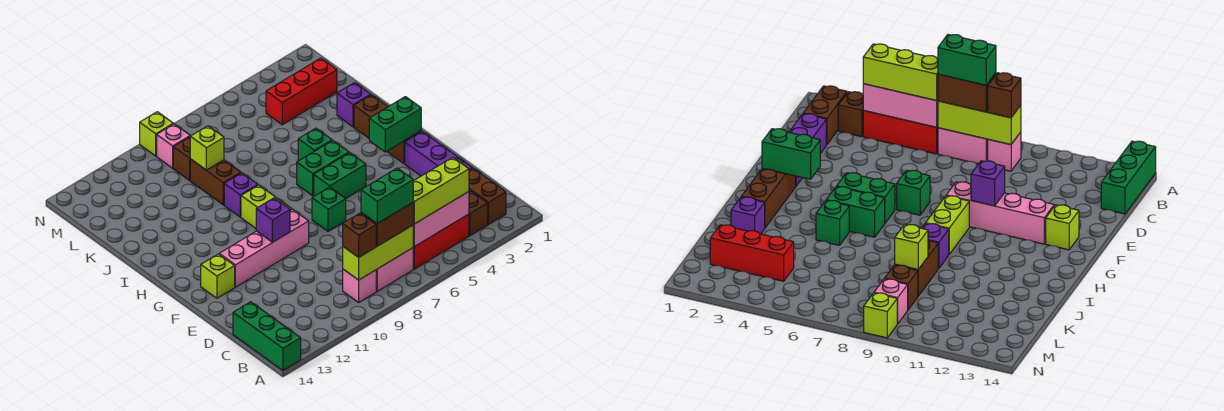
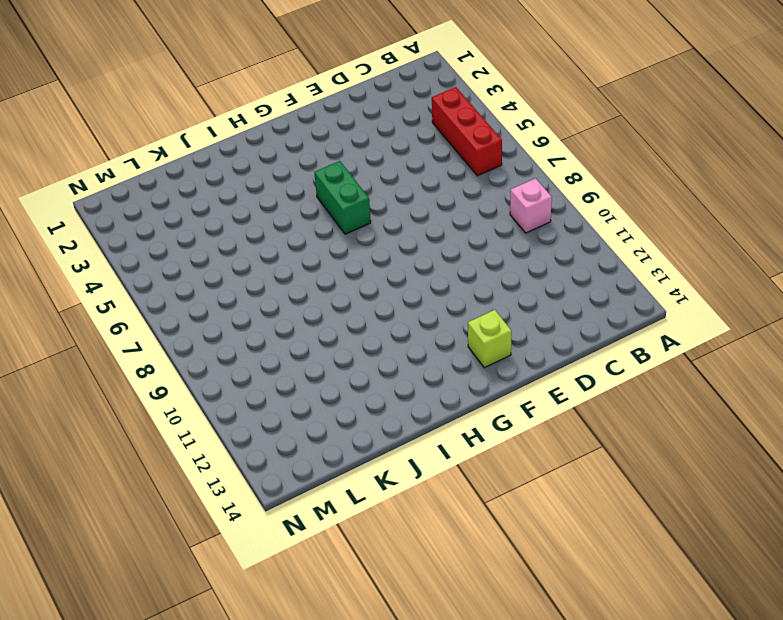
none -> green brick A14:C14 level 1
none -> brown brick B2:C2 level 1
none -> brown brick B3 level 1
none -> pink brick B7:B8 level 1

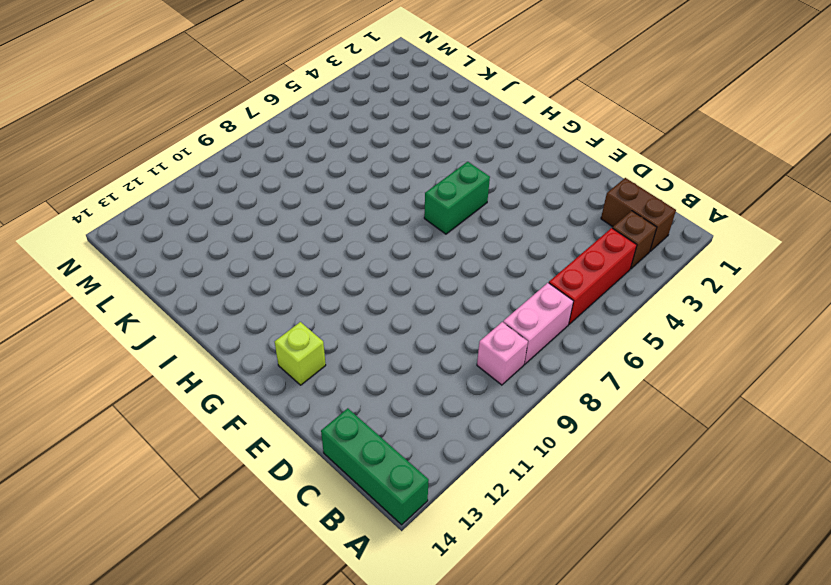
none -> purple brick D2:F2 level 1
none -> green brick F7 level 1
none -> pink brick F9:F12 level 1
none -> brown brick G2:I2 level 1

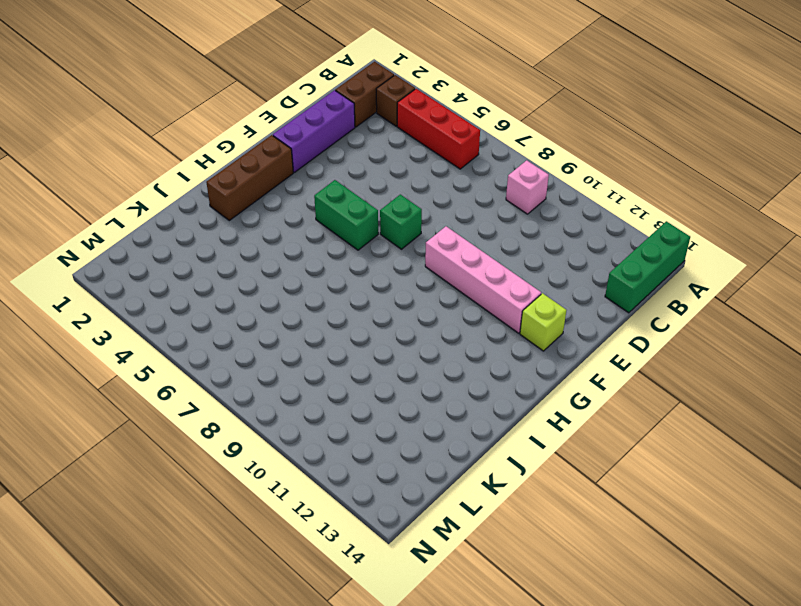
none -> pink brick B7:B8 level 1
none -> lime brick G9:H9 level 1
none -> green brick H5:H6 level 1
none -> green brick I5 level 1

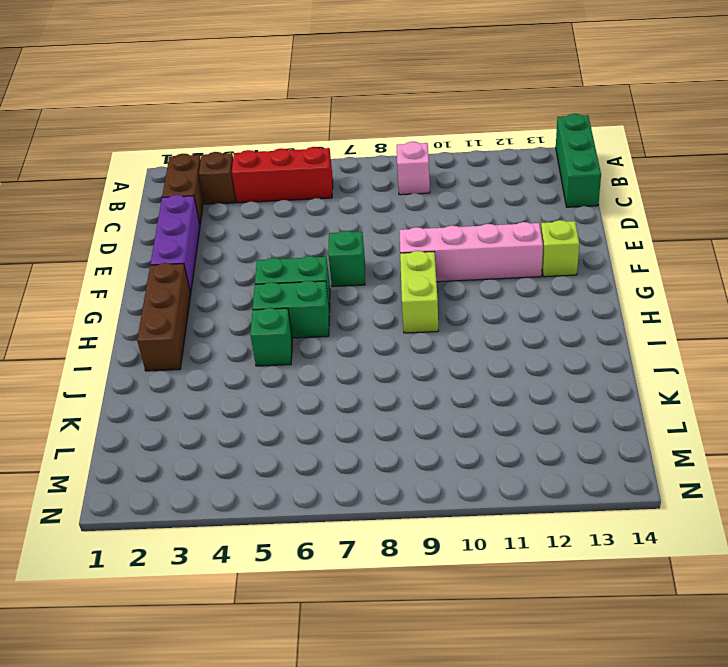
none -> pink brick B7:B8 level 1
none -> purple brick I9 level 1
none -> purple brick J2 level 1
none -> brown brick J9:K9 level 1

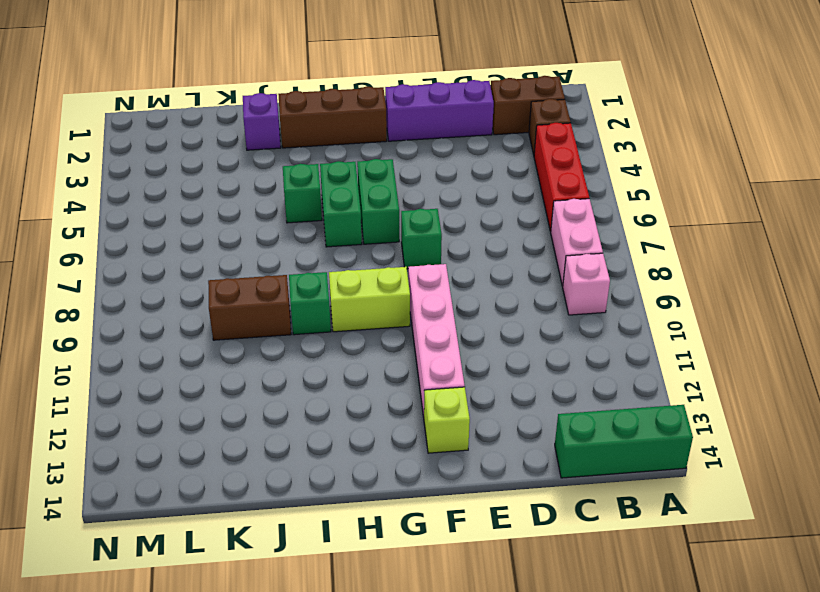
green brick I9 level 1 -> purple brick I9 level 1
none -> red brick L2:L4 level 1
none -> brown brick L9 level 1
none -> pink brick M9 level 1
none -> lime brick N9 level 1

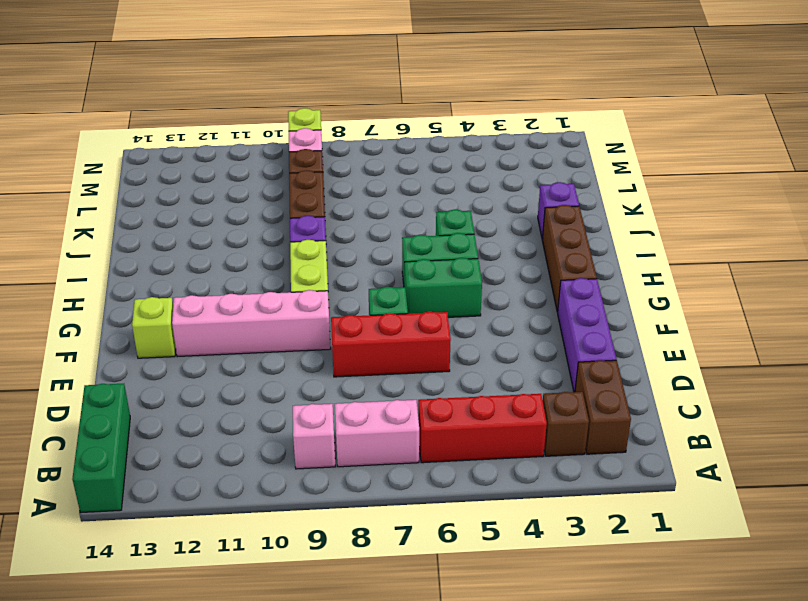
red brick E6:E8 level 1 -> red brick L2:L4 level 1
none -> pink brick B4:B6 level 2
none -> lime brick B7:B9 level 2
none -> purple brick F10 level 2
none -> green brick G2:G3 level 2

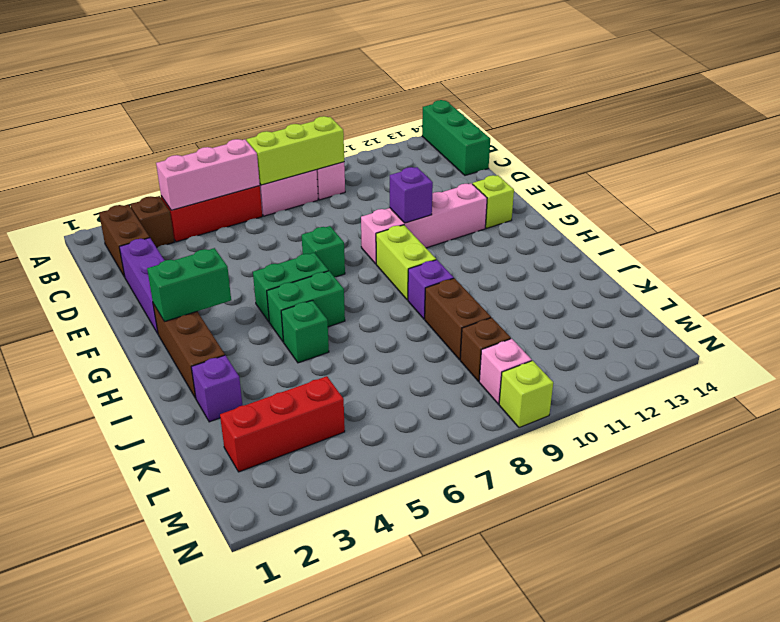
none -> lime brick K9 level 2
none -> lime brick B4:B6 level 3
none -> brown brick B7:B8 level 3
none -> brown brick B9 level 3

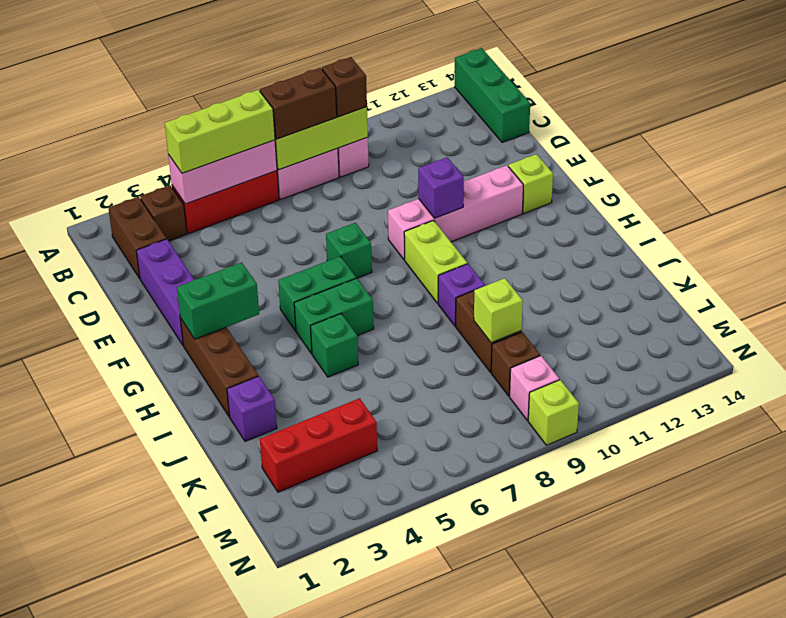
none -> green brick B7:B8 level 4

